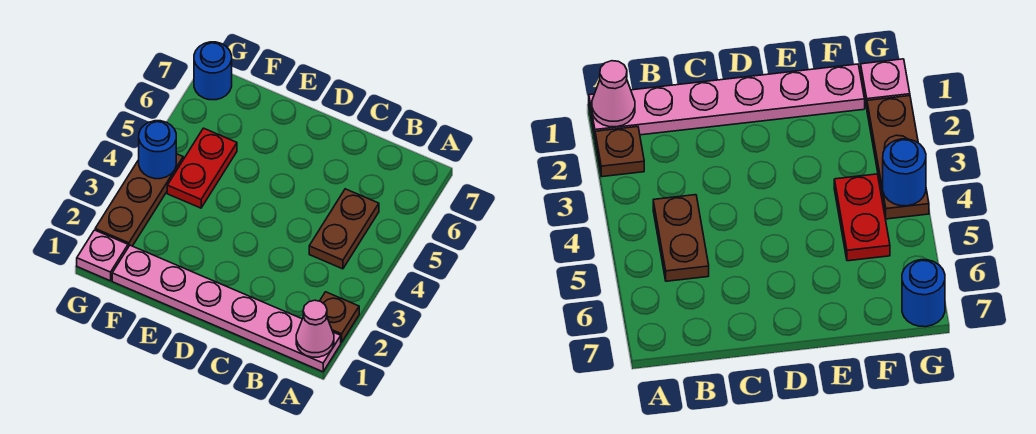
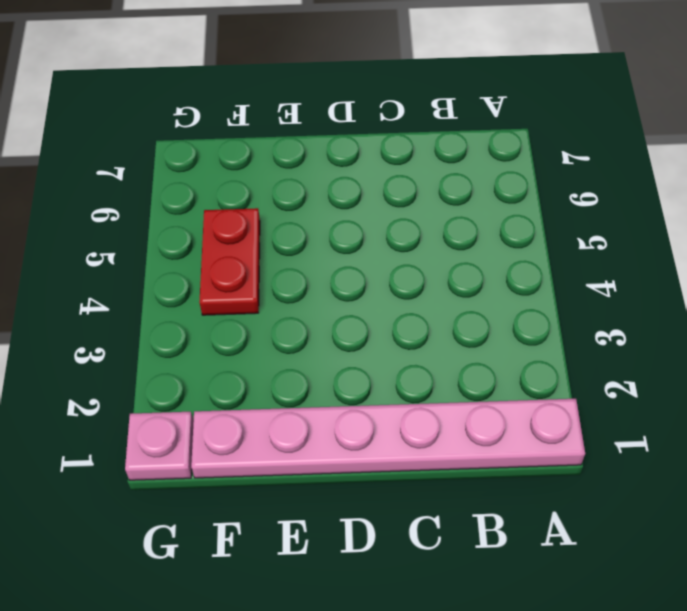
none -> brown plate A2 level 1
none -> brown plate B4:B5 level 1

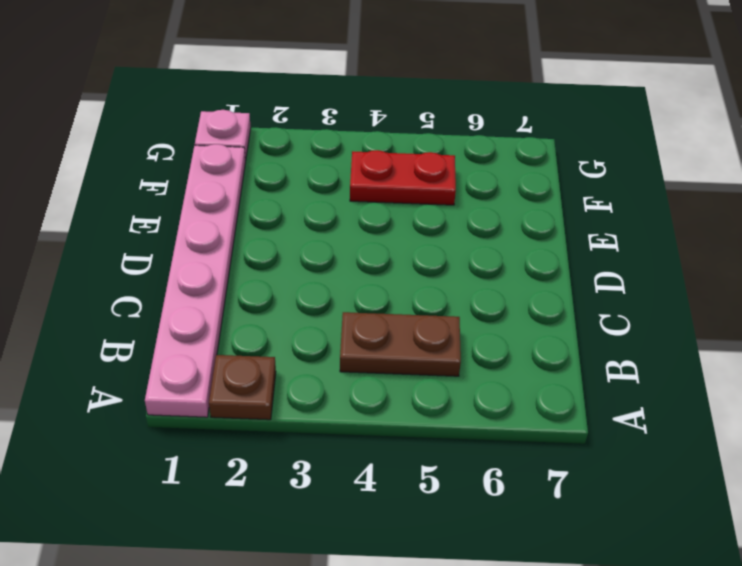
none -> brown plate G2:G4 level 1
none -> blue round brick G7 level 1

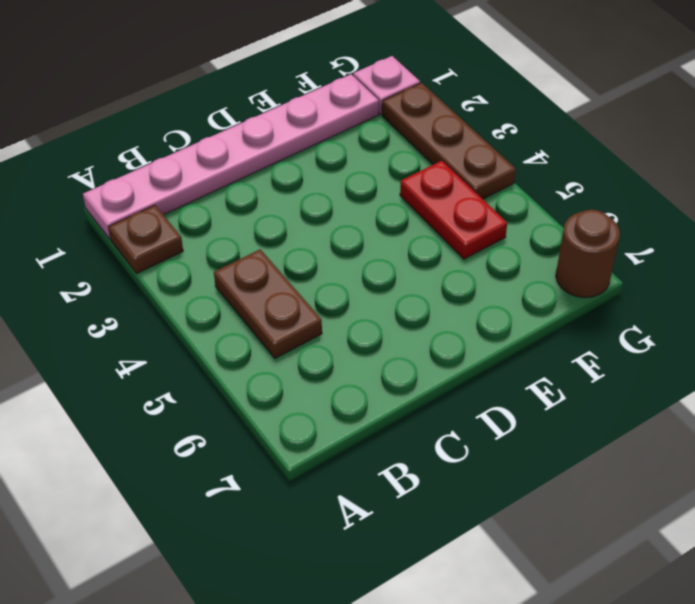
brown round brick G7 level 1 -> blue round brick G7 level 1
none -> pink cone A1 level 2
none -> blue round brick G4 level 2

